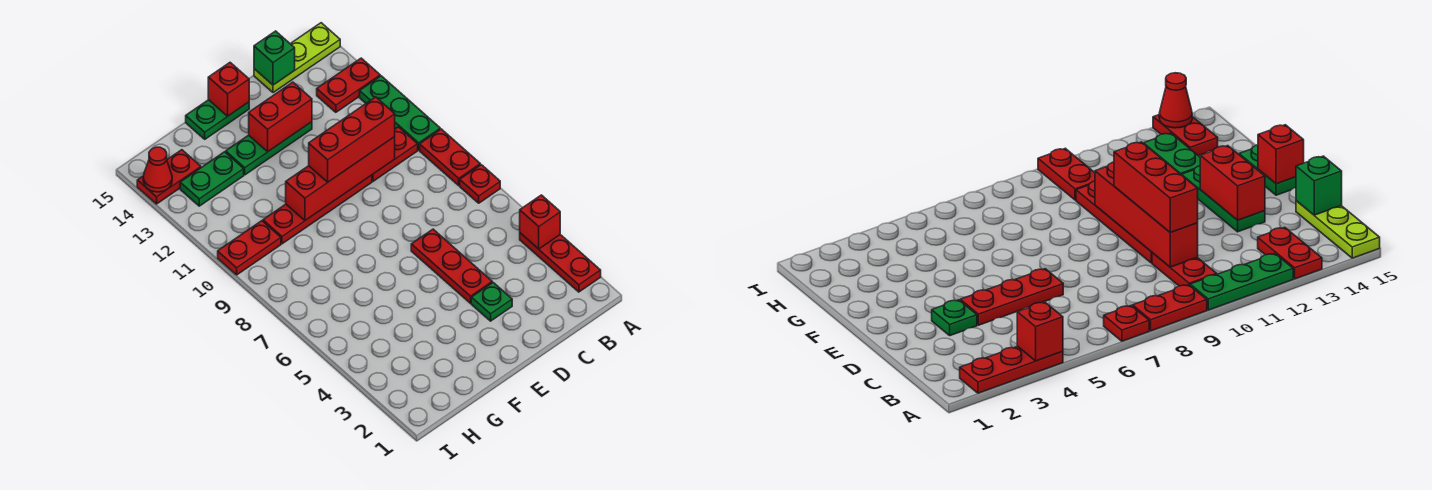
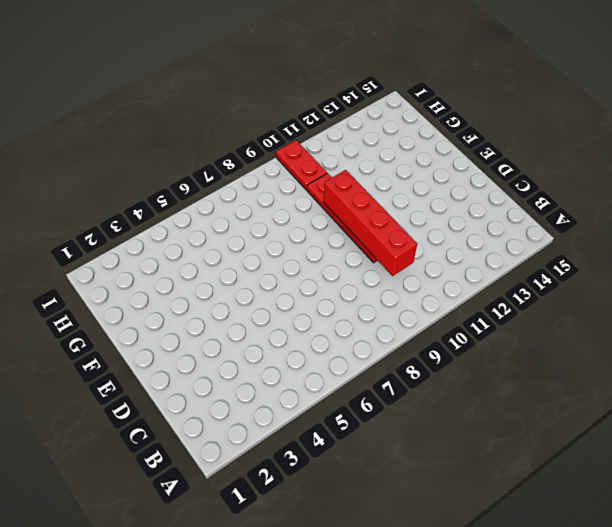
none -> red plate A2:A4 level 1
none -> red plate A7 level 1
none -> red plate A8:A9 level 1

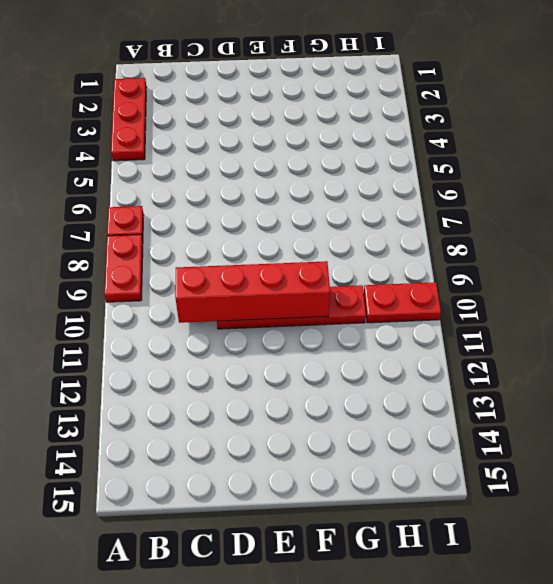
none -> green plate A10:A12 level 1
none -> red plate A13:B13 level 1
none -> lime plate A15:C15 level 1

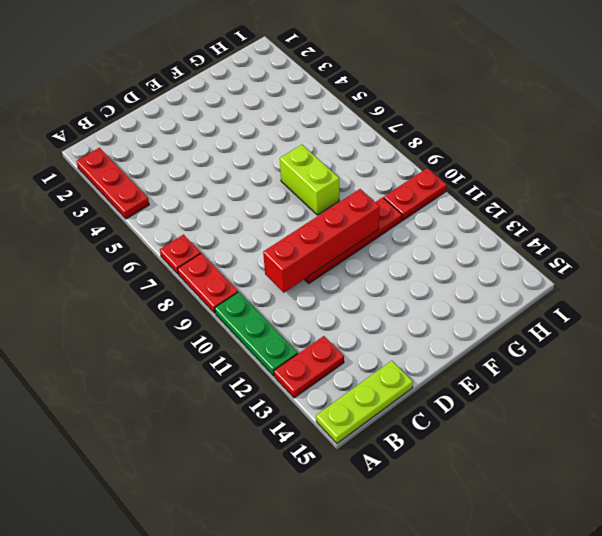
lime brick F7:F8 level 1 -> none
none -> red plate B10:C10 level 1
none -> green plate D3 level 1
none -> red plate D4:D6 level 1

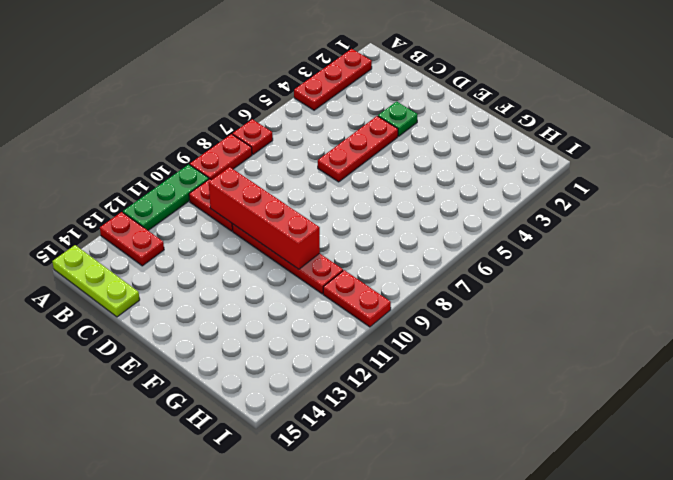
none -> green plate D13:F13 level 1
none -> green plate E15:F15 level 1
none -> green plate G13:H13 level 1

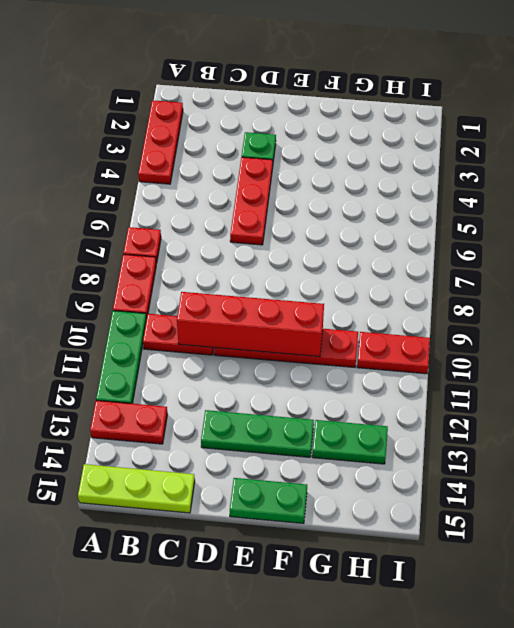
none -> red plate H14:I14 level 1
none -> red brick A4 level 2
none -> green brick C15 level 2

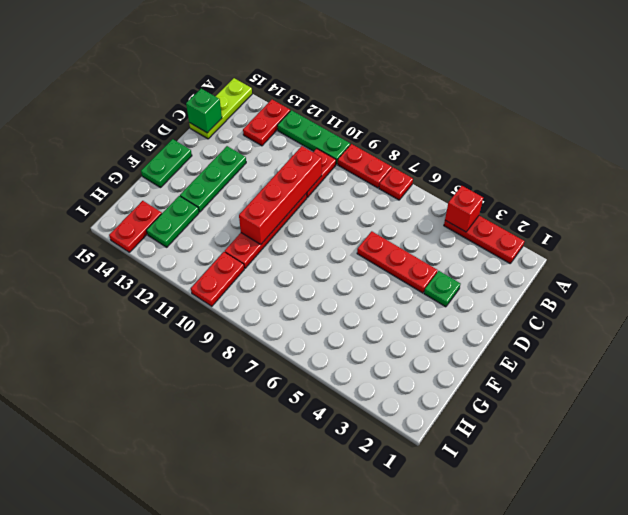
none -> red brick D13:E13 level 2
none -> red brick E15 level 2
none -> red cone I14 level 2

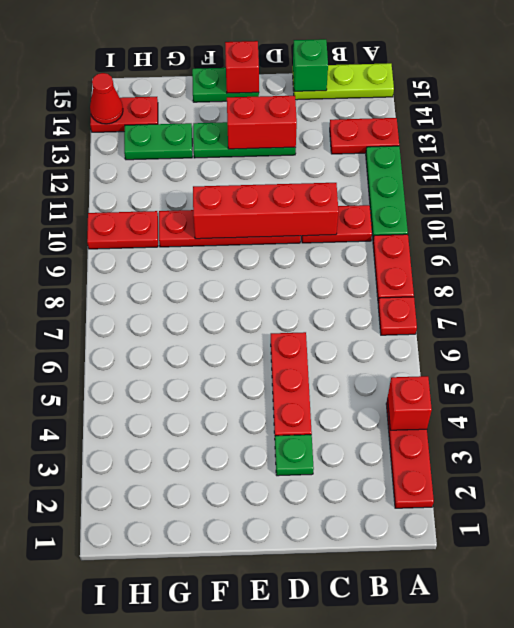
none -> red brick C10:E10 level 3

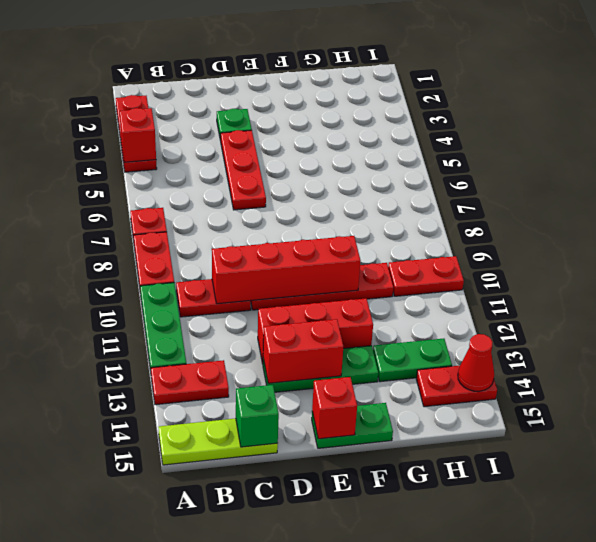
red brick D12:F12 level 1 -> red brick C10:E10 level 3

